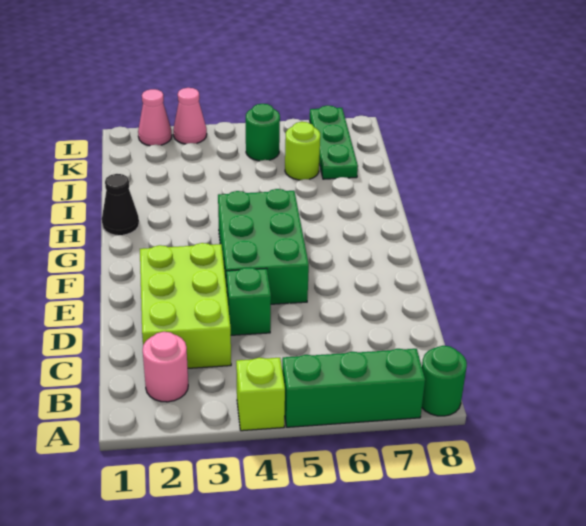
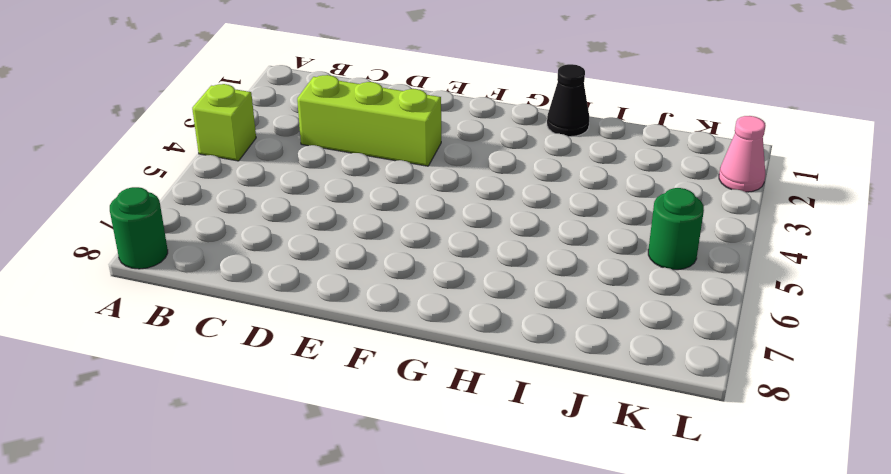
lime brick C3:E3 level 1 -> lime brick C2:E3 level 1
none -> green brick A5:A7 level 1
none -> pink round brick B2 level 1
none -> green brick D4 level 1

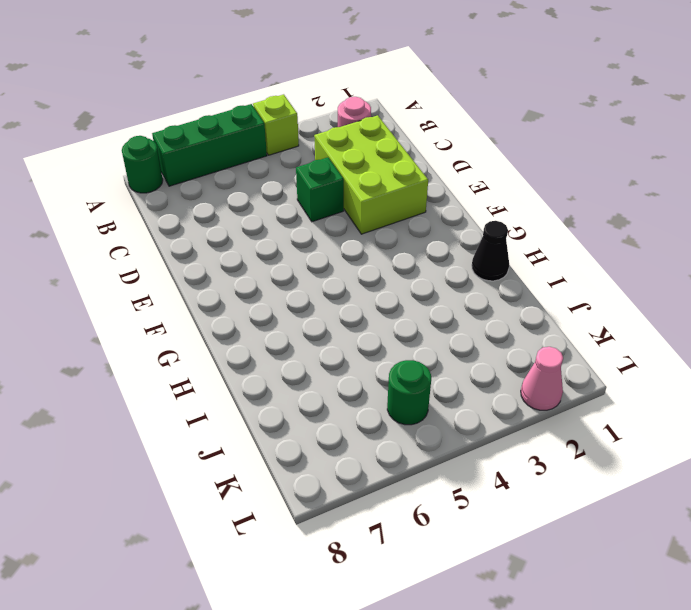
none -> green brick E4:G5 level 1
none -> lime round brick J6 level 1
none -> green plate J7:L7 level 1

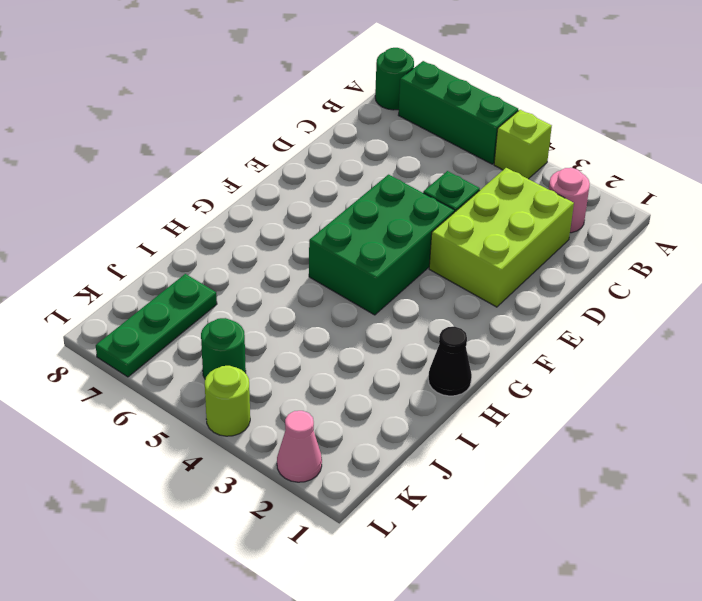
lime round brick L4 level 1 -> lime round brick J6 level 1
none -> pink cone L3 level 1

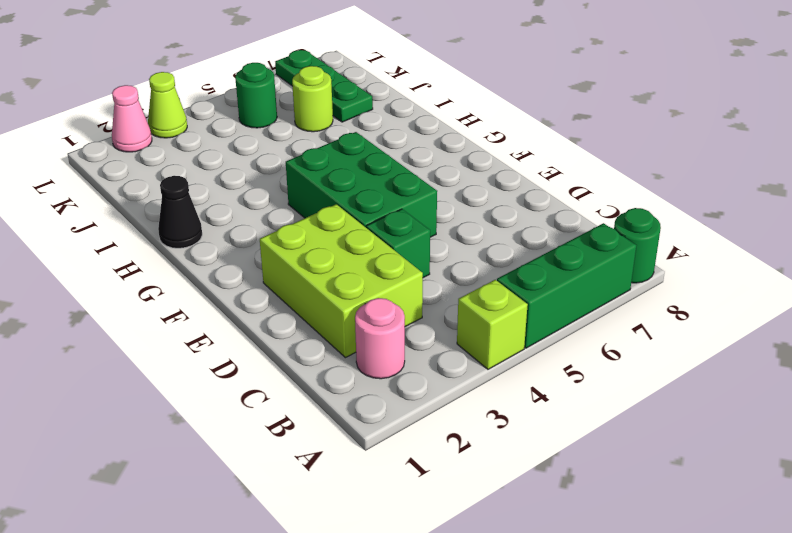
lime cone L3 level 1 -> pink cone L3 level 1

